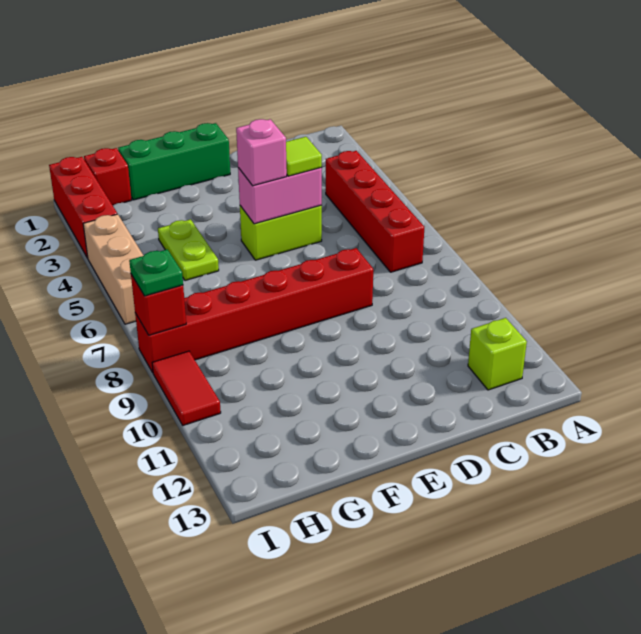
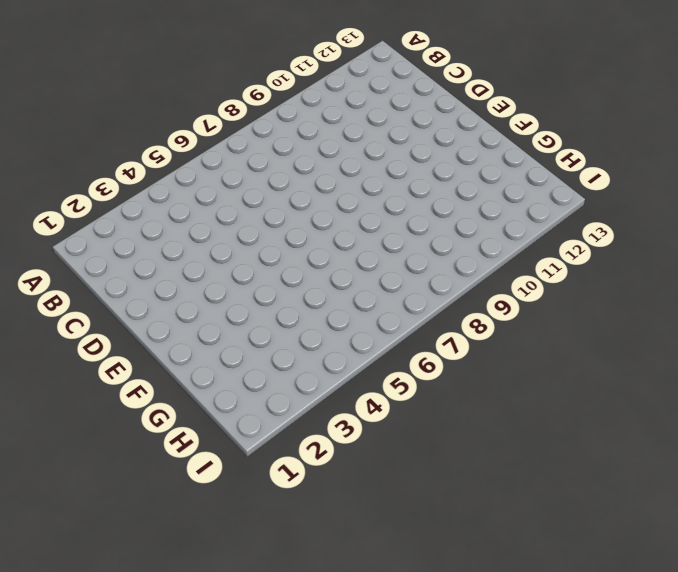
none -> red brick B4:B7 level 1
none -> lime brick B12 level 1
none -> lime brick D5:E5 level 1

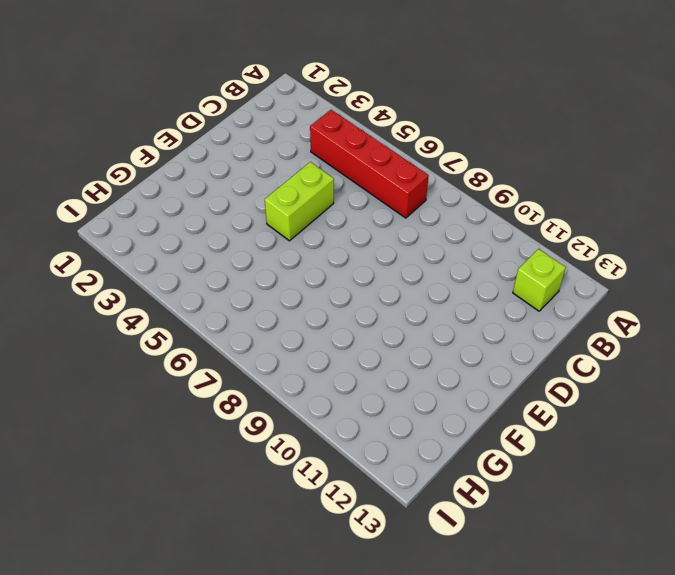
none -> red brick D8:I8 level 1
none -> green brick E1:G1 level 1
none -> lime plate G4:G5 level 1

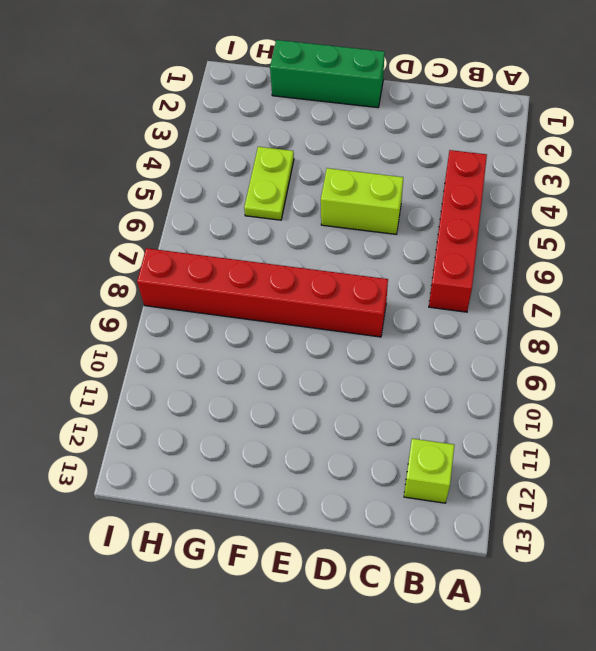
none -> red brick H1 level 1
none -> red brick I1:I3 level 1
none -> tan brick I4:I6 level 1

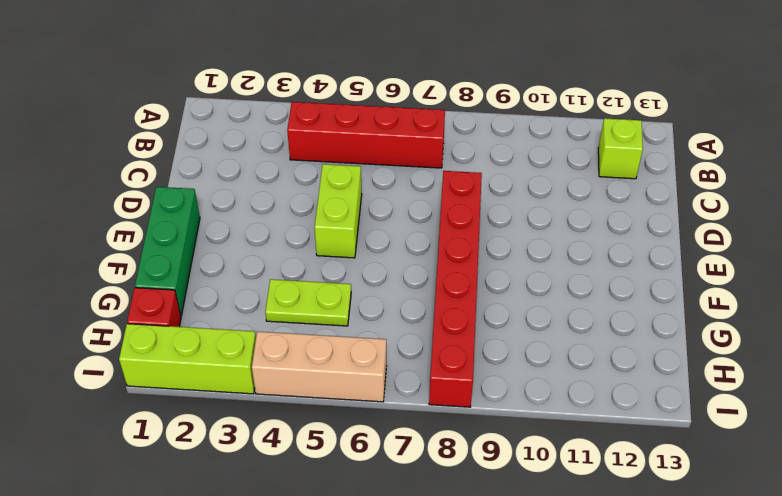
lime brick I1:I3 level 1 -> red brick I1:I3 level 1
none -> red tile I9:I10 level 1
none -> pink brick D5:E5 level 2
none -> red brick I8 level 2

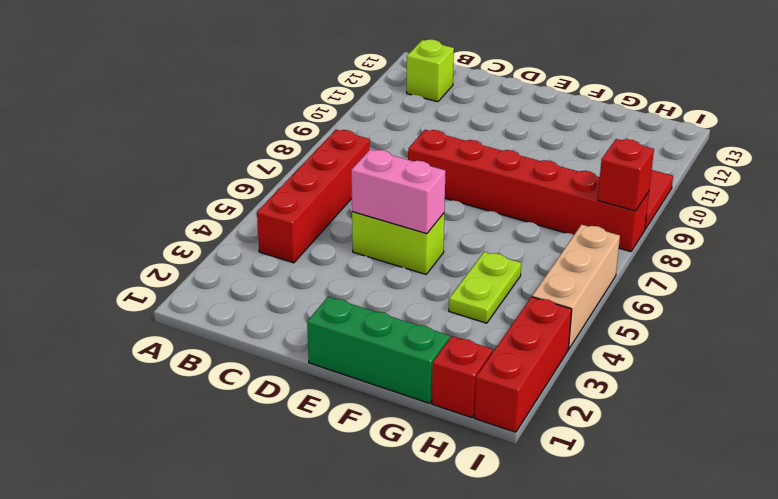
none -> lime tile D5 level 3
none -> pink brick E5 level 3
none -> green plate I8 level 3

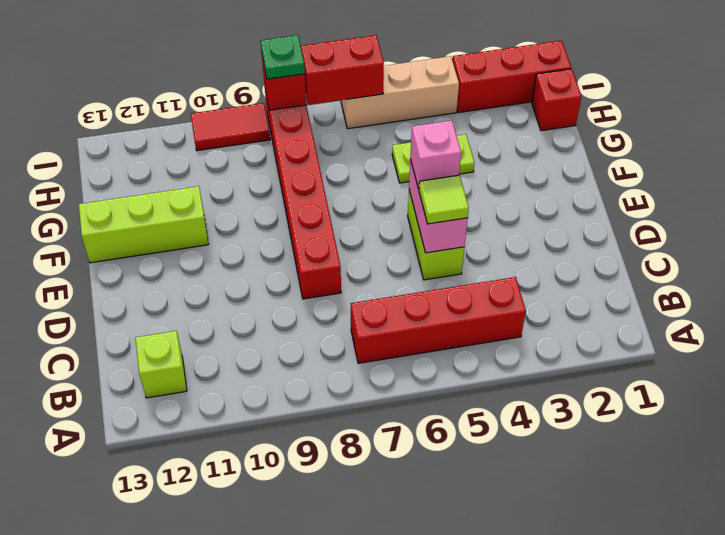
lime brick F11:F13 level 1 -> none
red brick I6:I7 level 2 -> none
none -> green brick E1:G1 level 1

